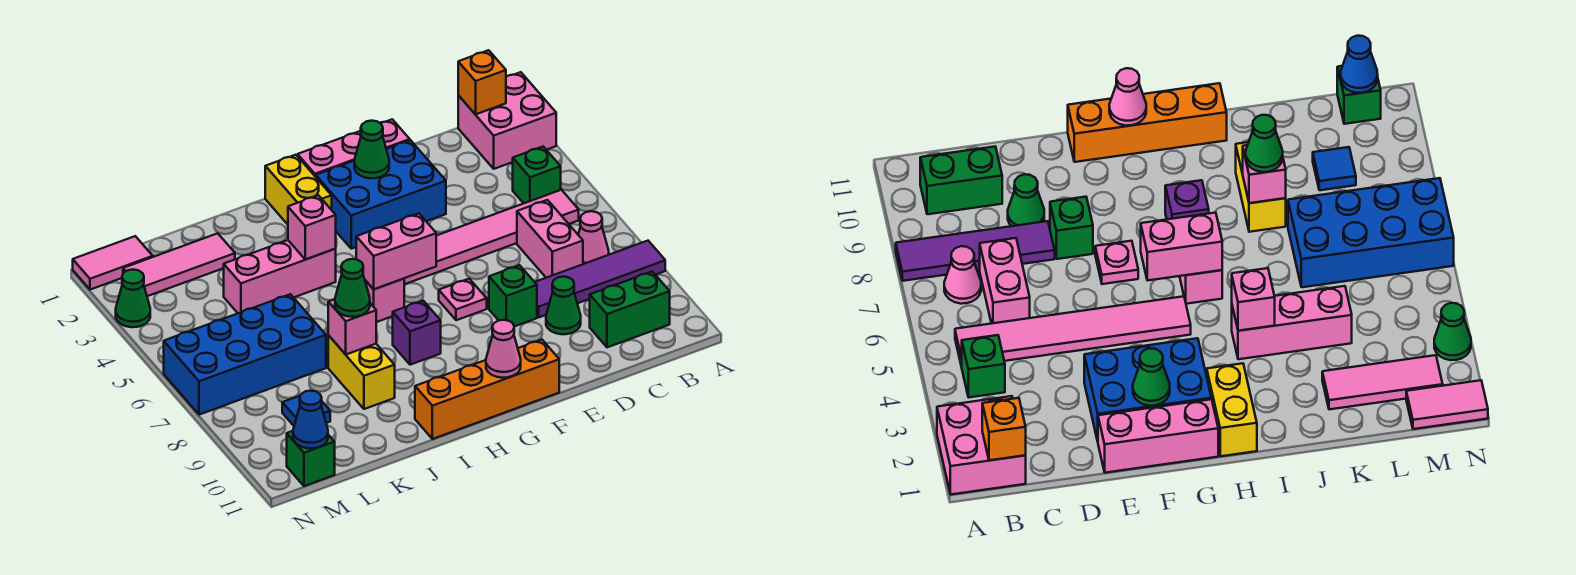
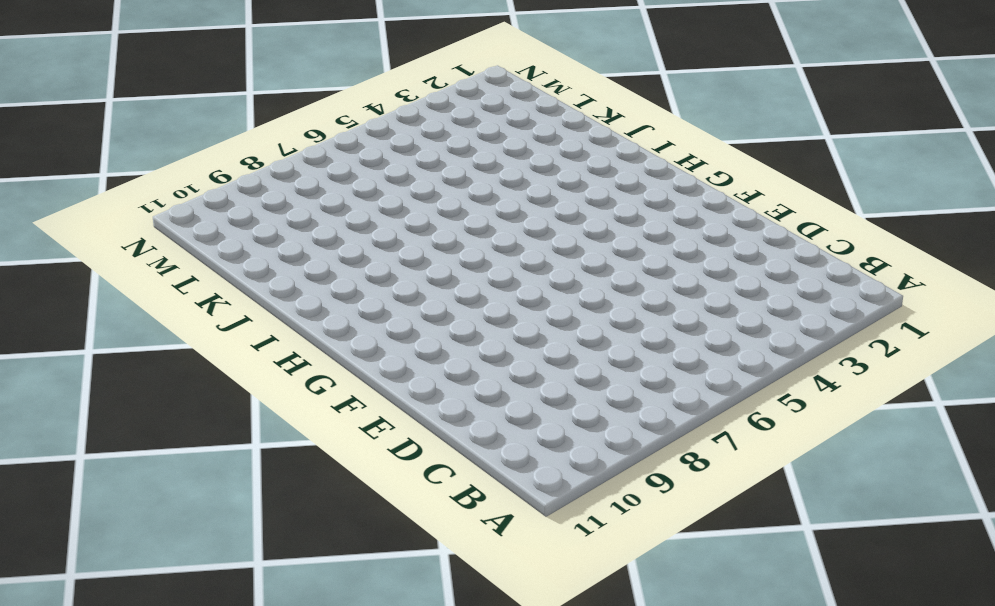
none -> pink brick A1:B2 level 1
none -> purple tile A8:D8 level 1
none -> green brick B4 level 1
none -> pink tile B5:G5 level 1

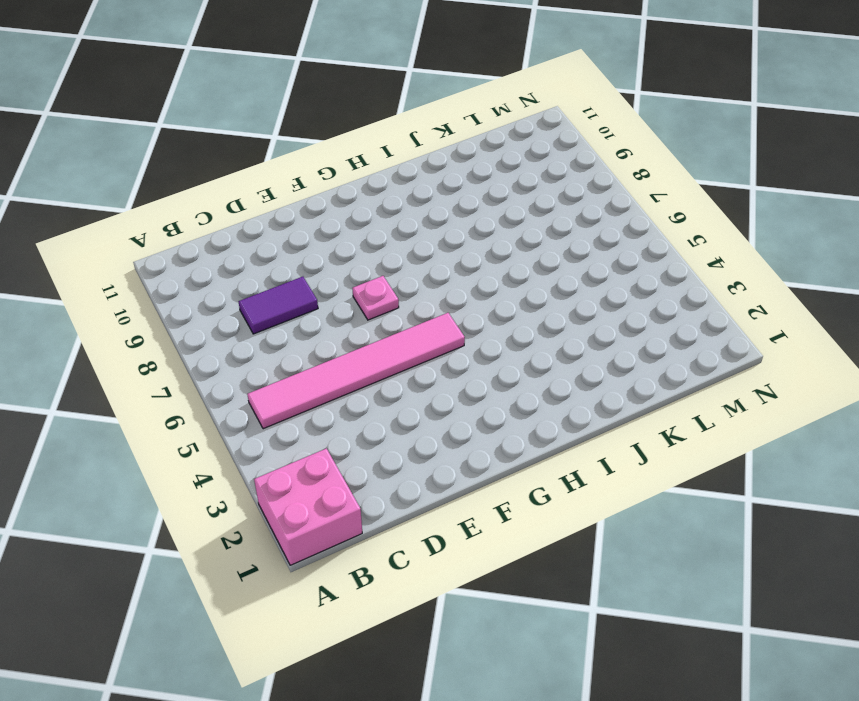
purple tile C8:D8 level 1 -> purple tile A8:D8 level 1
none -> green brick B4 level 1
none -> pink cone B7 level 1
none -> green brick B10:C10 level 1
none -> pink brick C6:C7 level 1

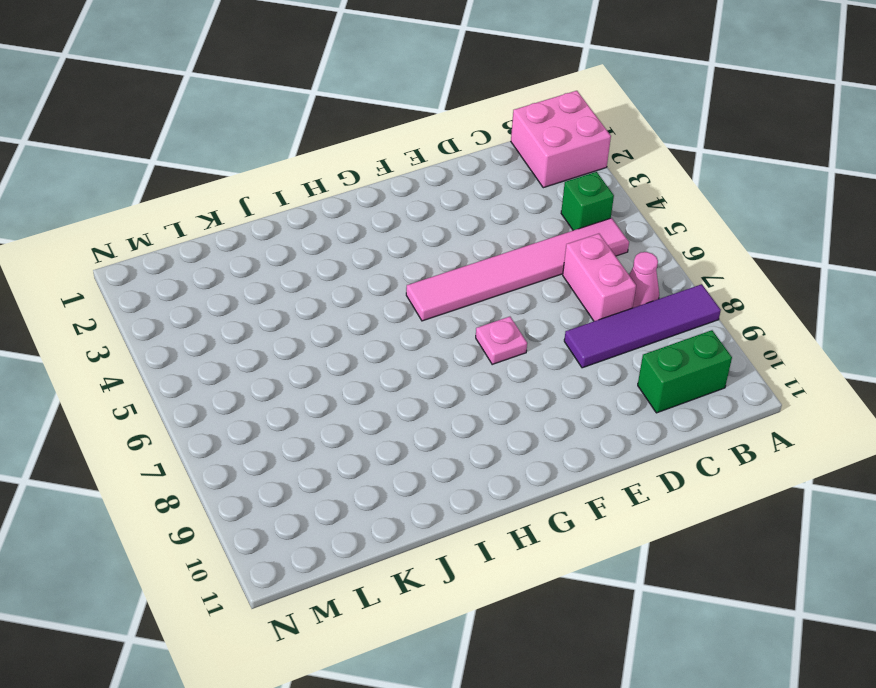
none -> green cone D9 level 1
none -> pink brick E1:G1 level 1
none -> blue brick E2:G3 level 1
none -> green brick E8 level 1

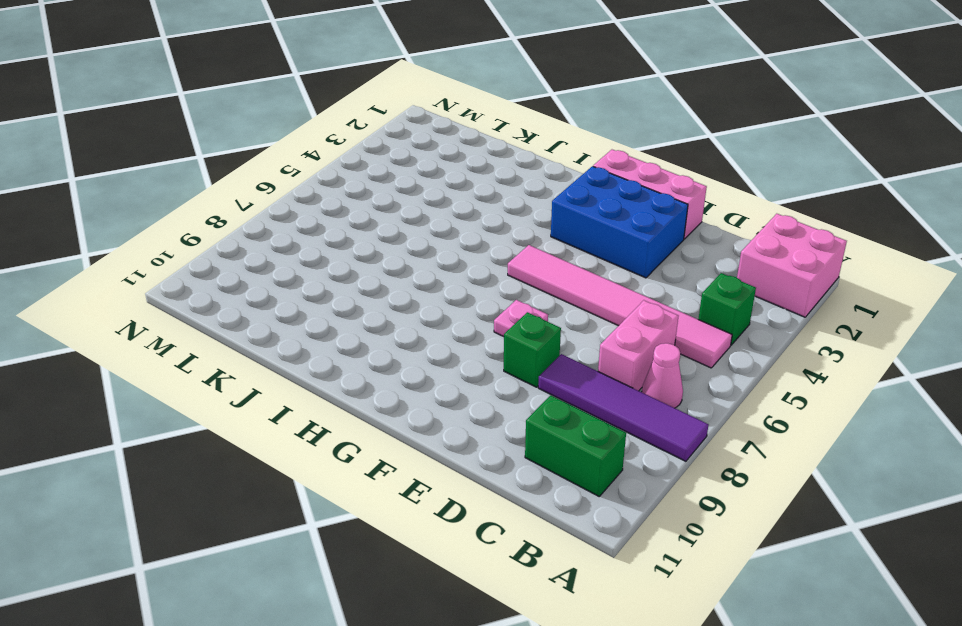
none -> green cone D9 level 1
none -> orange brick F11:I11 level 1
none -> yellow brick H1:H2 level 1
none -> pink brick H6 level 1

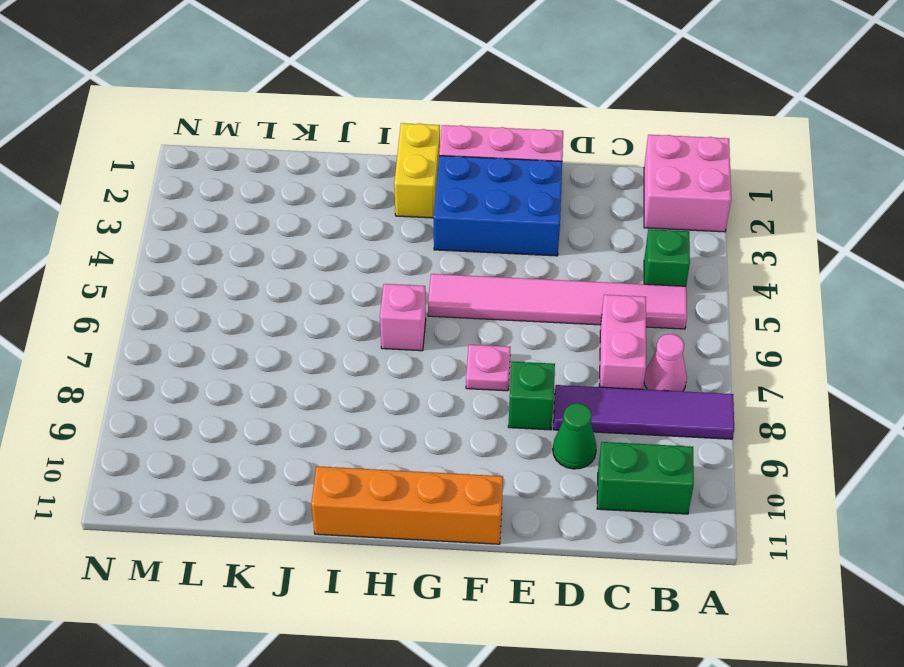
none -> purple brick H8 level 1
none -> pink brick I4:K4 level 1
none -> yellow brick J8:J9 level 1
none -> pink tile K2:M2 level 1

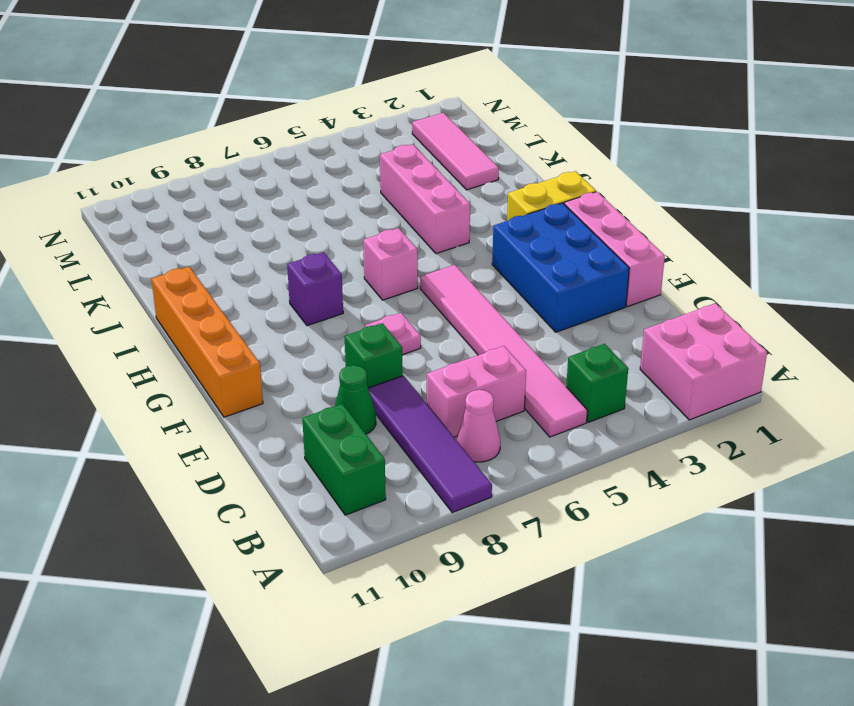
none -> yellow brick J8:J9 level 1
none -> blue brick K6:N7 level 1
none -> blue tile L9 level 1
none -> pink tile M1:N1 level 1

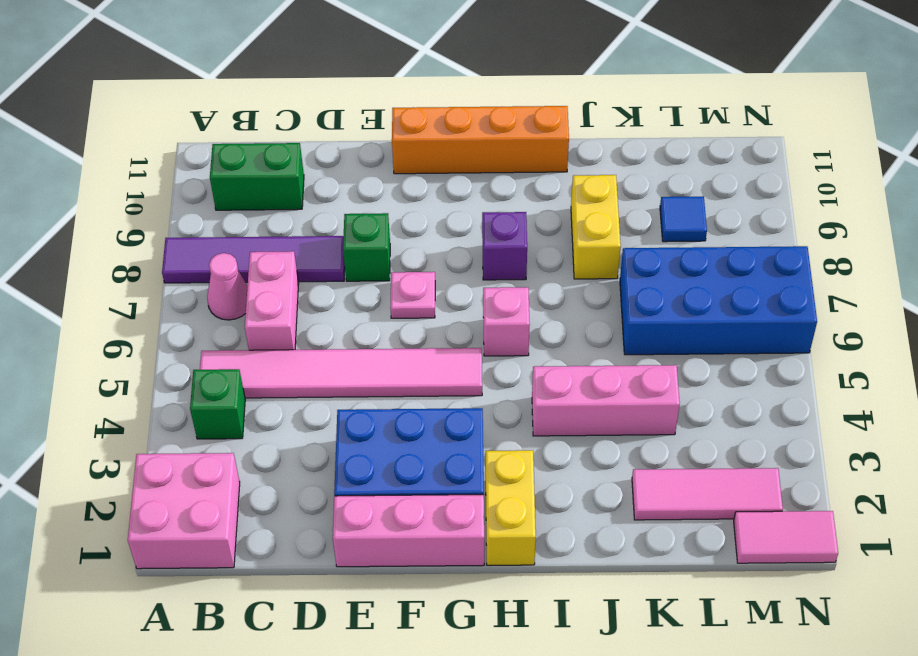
none -> green cone D9 level 1
none -> green brick M11 level 1
none -> green cone N3 level 1
none -> orange brick B1 level 2

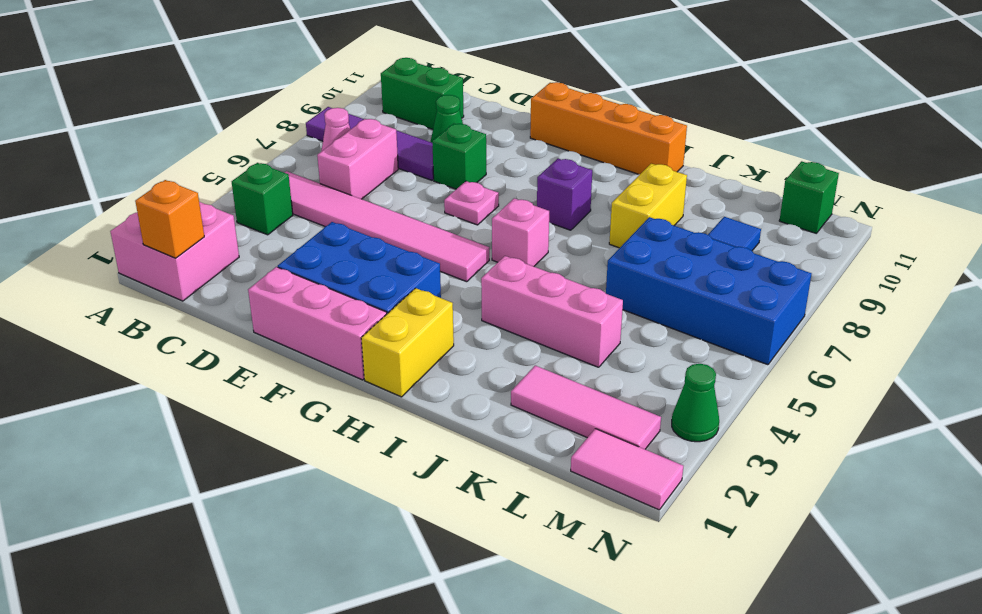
none -> green cone F2 level 2
none -> pink brick G6:H6 level 2
none -> pink cone G11 level 2
none -> pink brick I4 level 2

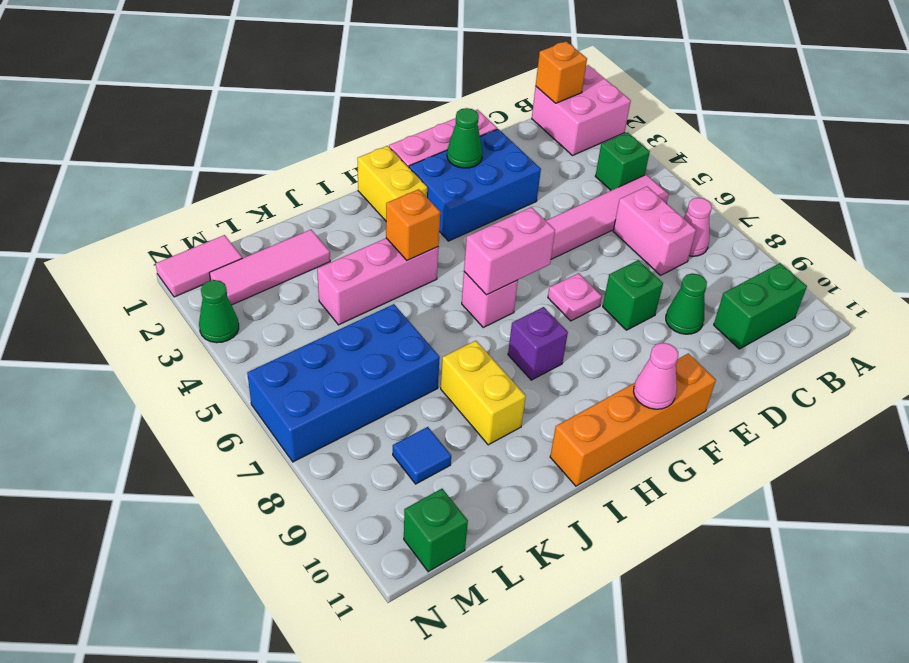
orange brick I4 level 2 -> pink brick I4 level 2
none -> purple tile A8:D8 level 1
none -> pink brick J8 level 2
none -> blue cone M11 level 2
none -> green cone J8 level 3

